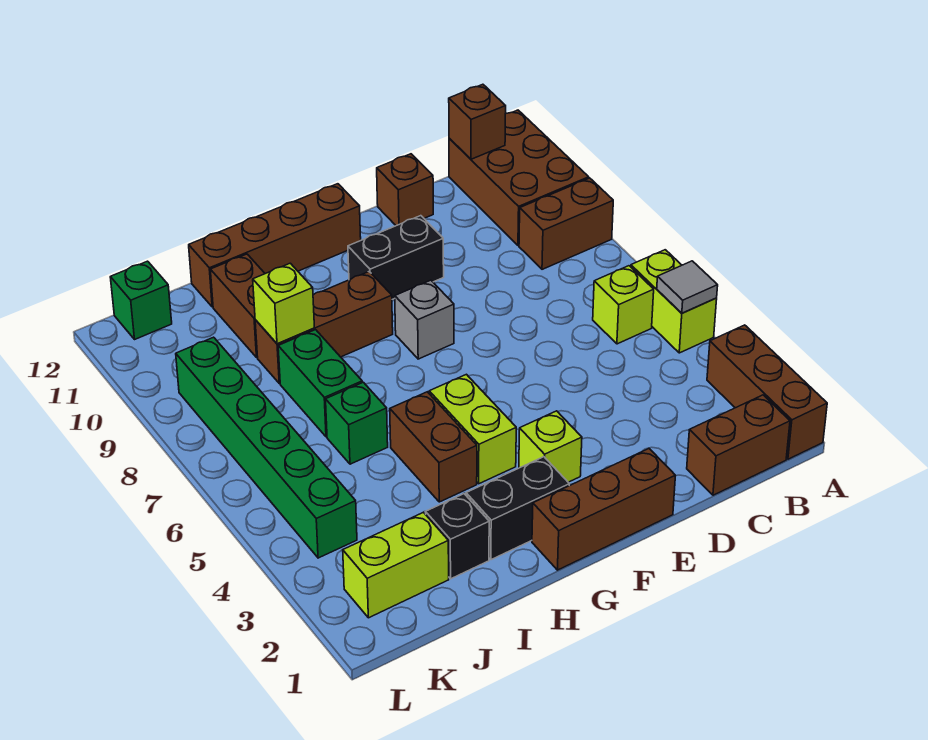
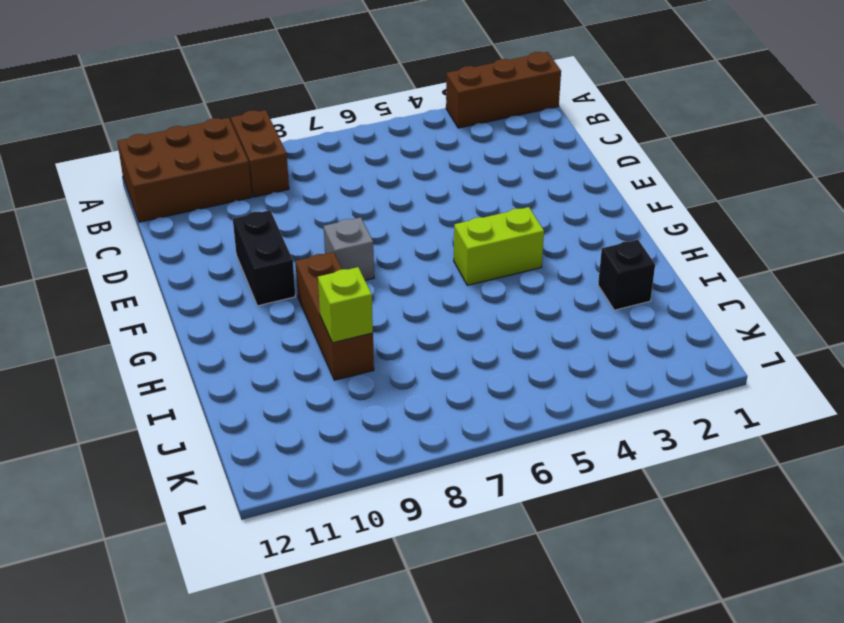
none -> lime brick A5:A6 level 1
none -> brown brick B1:C1 level 1
none -> lime brick B6 level 1

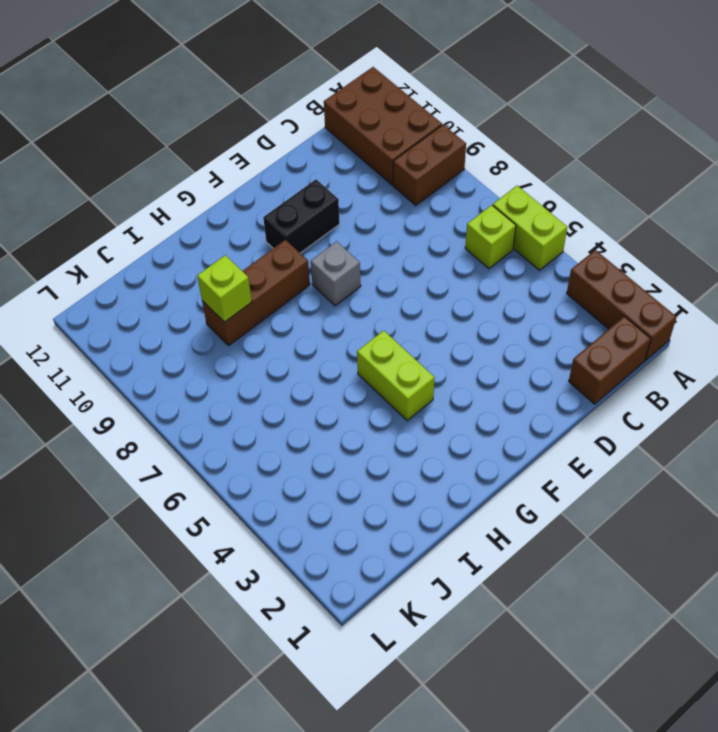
none -> brown brick D12 level 1
none -> brown brick E1:G1 level 1
none -> lime brick F3 level 1

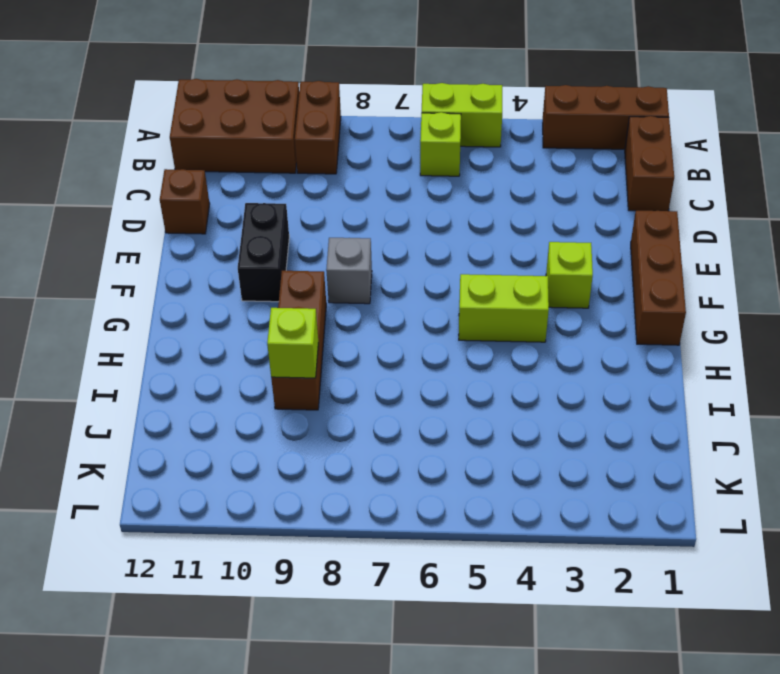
none -> brown brick F12:I12 level 1
none -> black brick G2:H2 level 1
none -> brown brick H4:H5 level 1

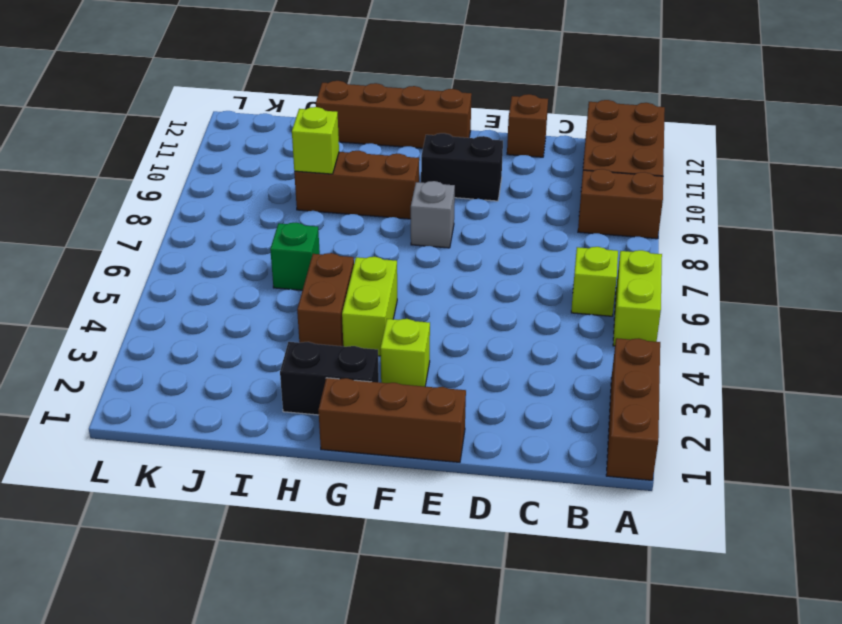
none -> brown brick B1:C1 level 1
none -> black brick I2 level 1
none -> green brick I7:I8 level 1

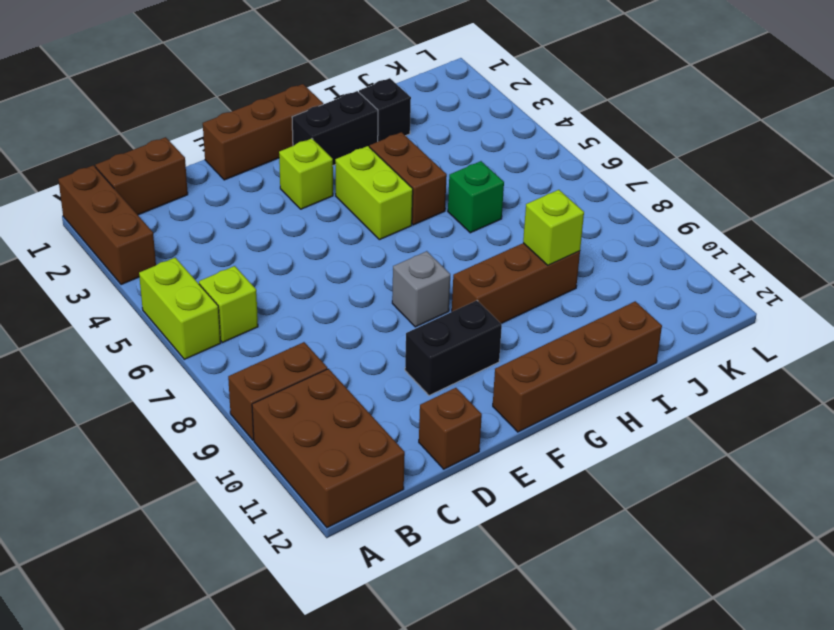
none -> green brick I7:I8 level 1
none -> brown brick I10:I11 level 1
none -> lime brick J2:K2 level 1

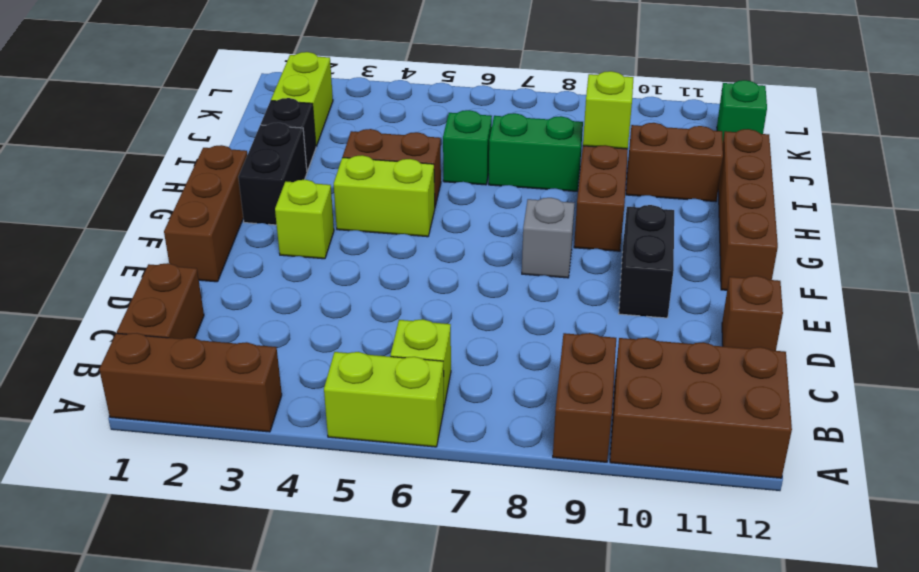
none -> green brick K4:K9 level 1
none -> grey tile A5 level 2
none -> brown brick B12 level 2

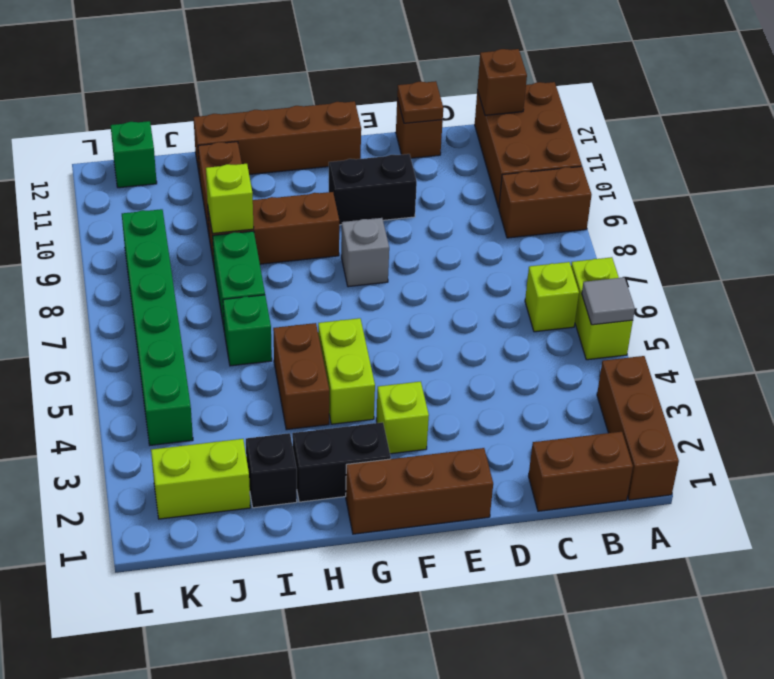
brown plate D12 level 2 -> none

